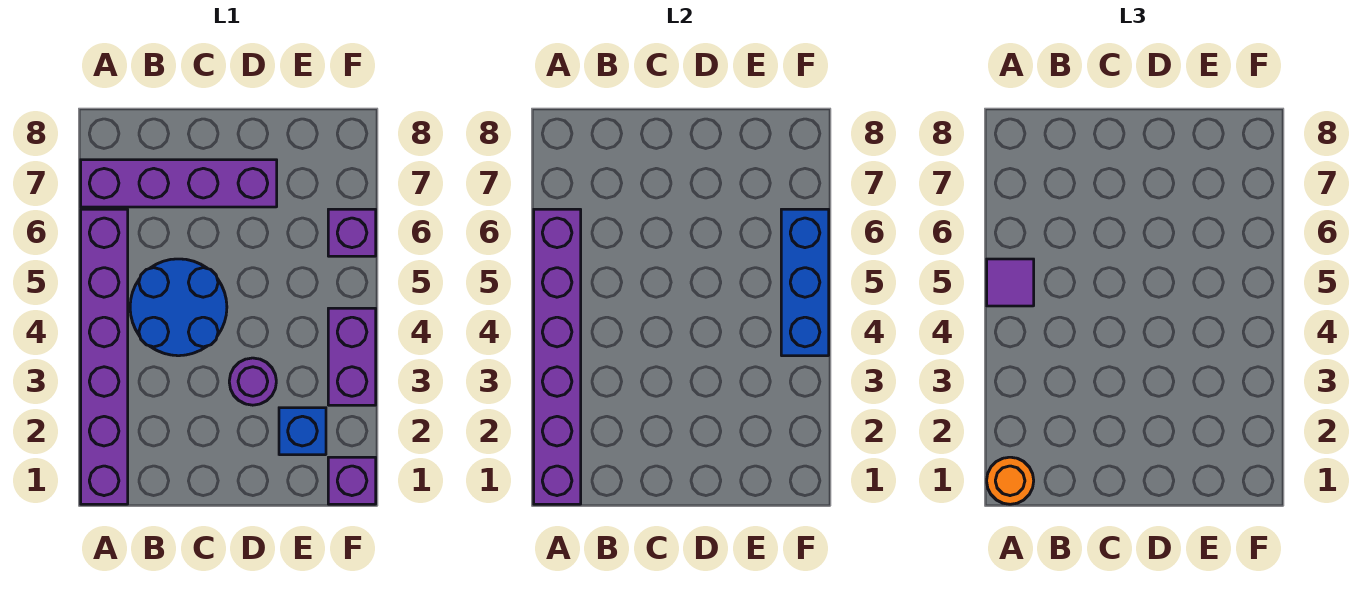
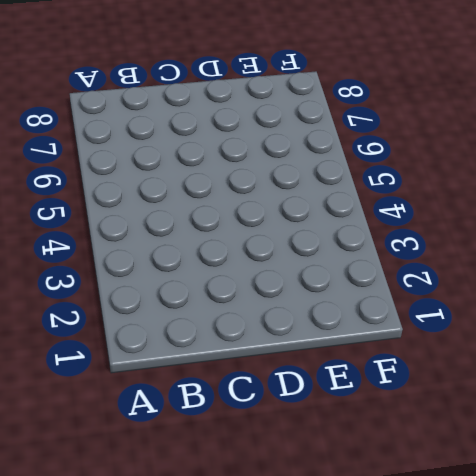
none -> purple brick A1:A6 level 1
none -> purple brick A7:D7 level 1
none -> blue round brick B4:C5 level 1

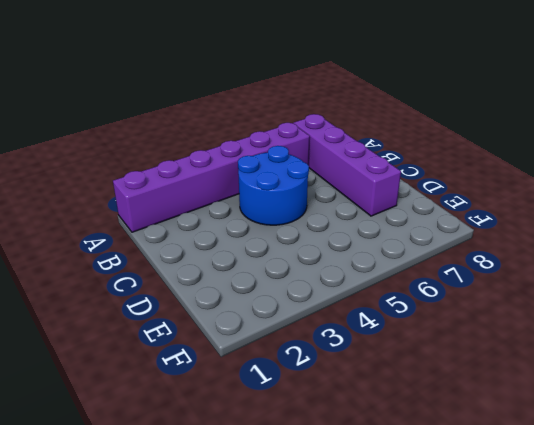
none -> purple round brick D3 level 1
none -> blue brick E2 level 1
none -> purple brick F1 level 1

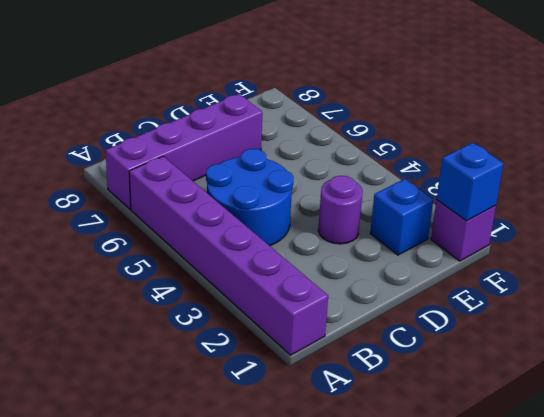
blue brick F1 level 2 -> none
none -> purple brick F3:F4 level 1
none -> purple brick F6 level 1
none -> purple brick A1:A6 level 2

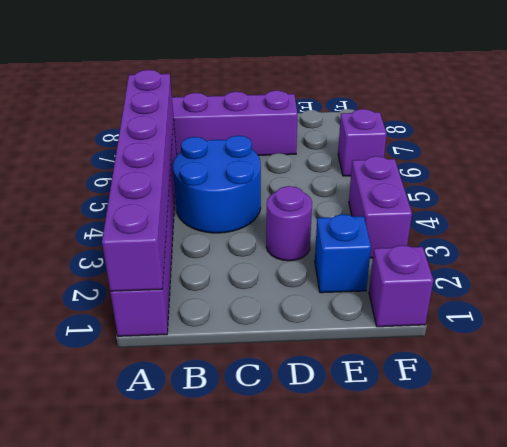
none -> blue brick F4:F6 level 2
none -> orange round brick A1 level 3
none -> purple tile A5 level 3

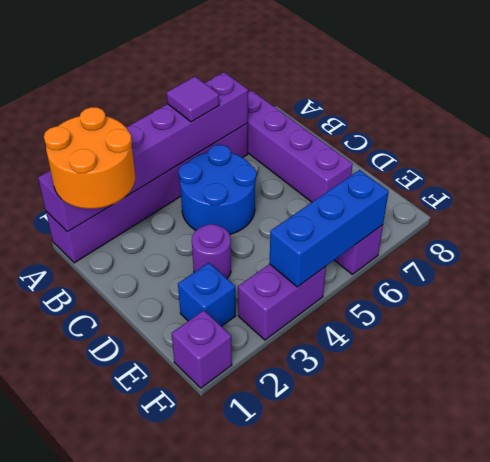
orange round brick A1:B2 level 3 -> orange round brick A1 level 3

